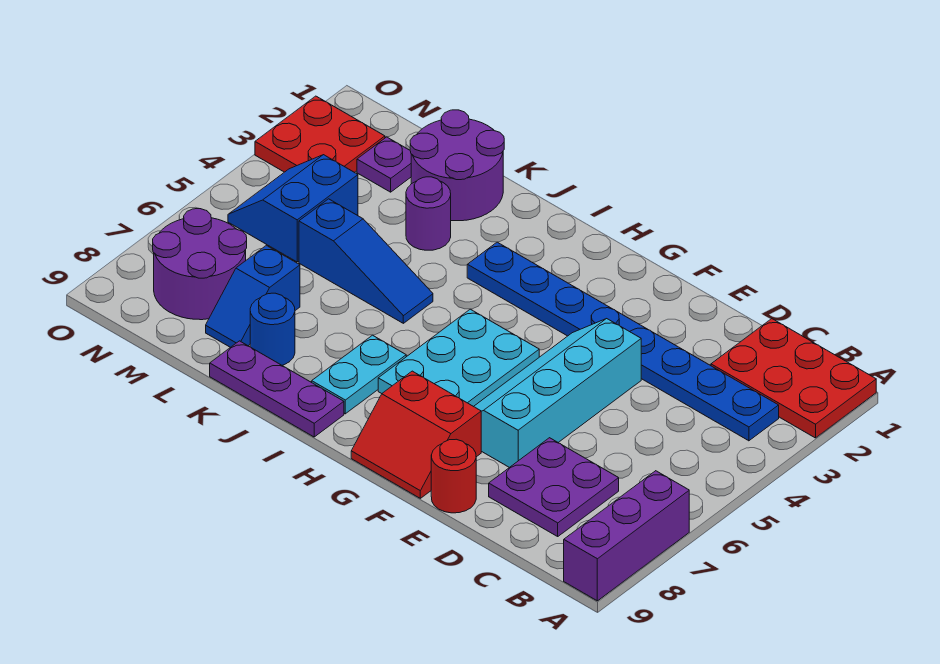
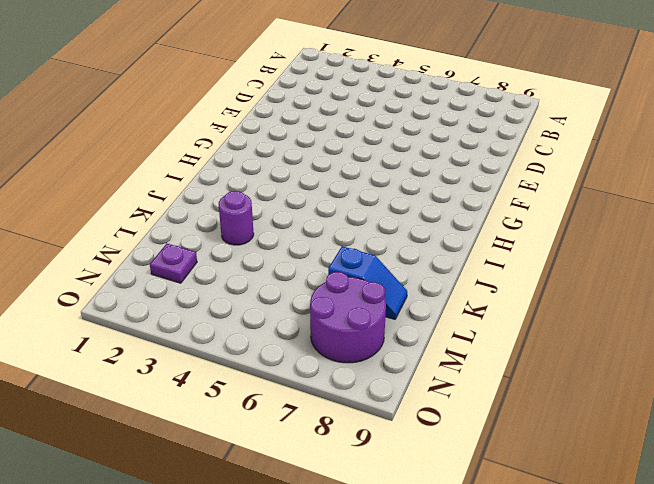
none -> red plate A1:C2 level 1
none -> purple brick A7:A9 level 1
none -> blue plate B3:I3 level 1

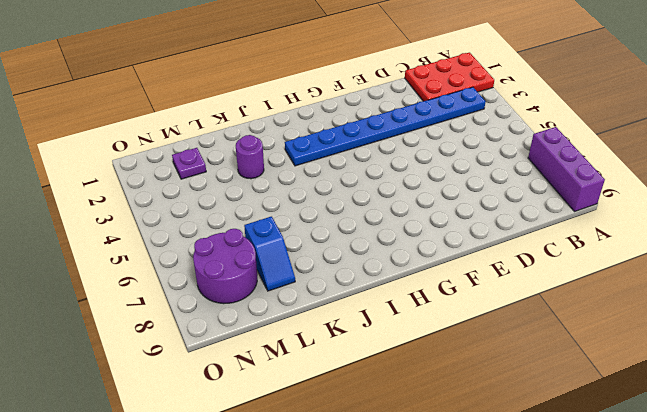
none -> purple plate C7:D8 level 1
none -> cyan slope E4:F7 level 1 top E
none -> red round brick E9 level 1

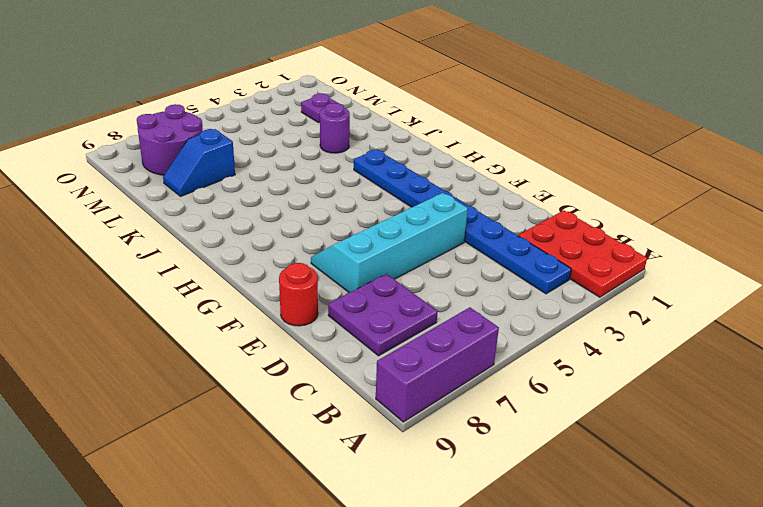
none -> red slope F8:G9 level 1 top 8
none -> cyan plate G5:H7 level 1
none -> cyan plate I7:I8 level 1

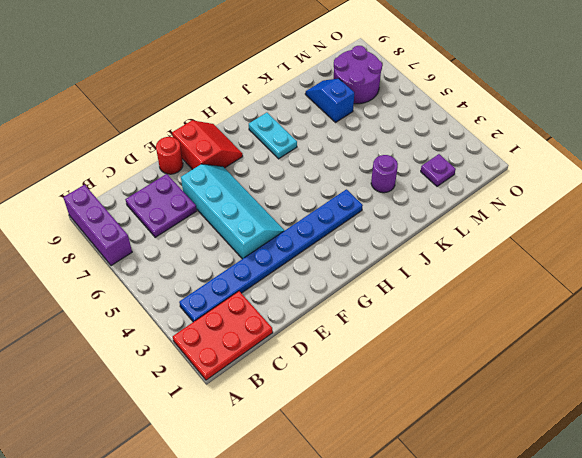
red slope F8:G9 level 1 top F -> red slope F8:G9 level 1 top 8
none -> cyan plate G5:H7 level 1
none -> purple plate I9:K9 level 1
none -> blue slope J5:L5 level 1 top L

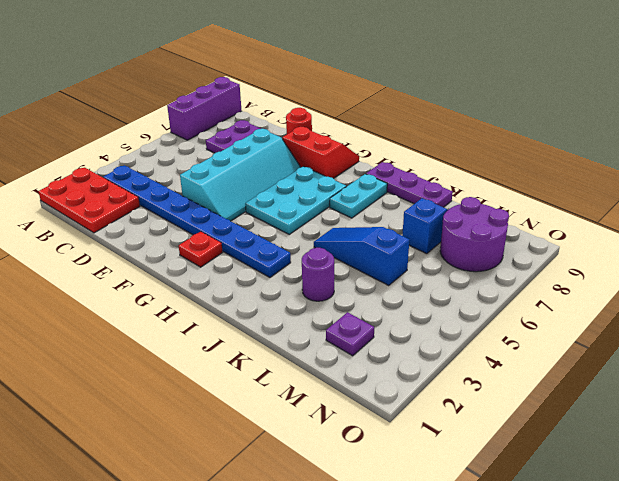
red plate G2 level 1 -> none
none -> purple round brick K1:L2 level 1
none -> blue round brick K8 level 1
none -> blue slope M4:N5 level 1 top M

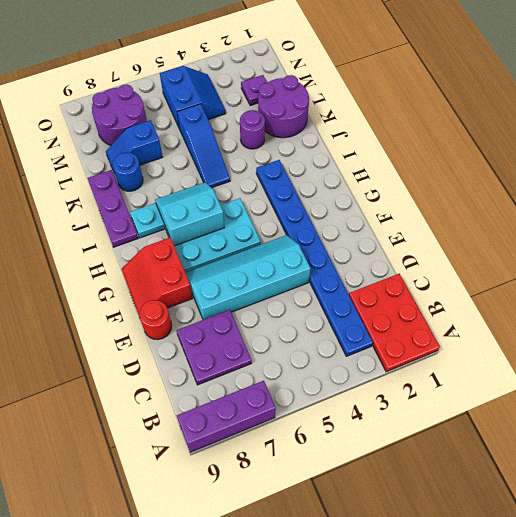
cyan slope H6:I7 level 2 top H -> none
blue slope M4:N5 level 1 top 5 -> blue slope M4:N5 level 1 top M
none -> red plate N2:O3 level 1

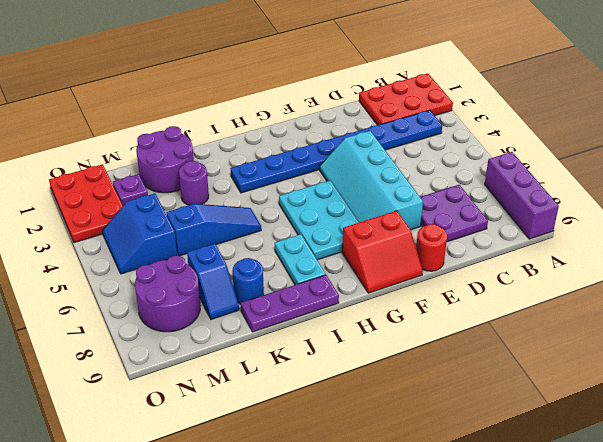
red plate N1:O3 level 1 -> red plate N2:O3 level 1

